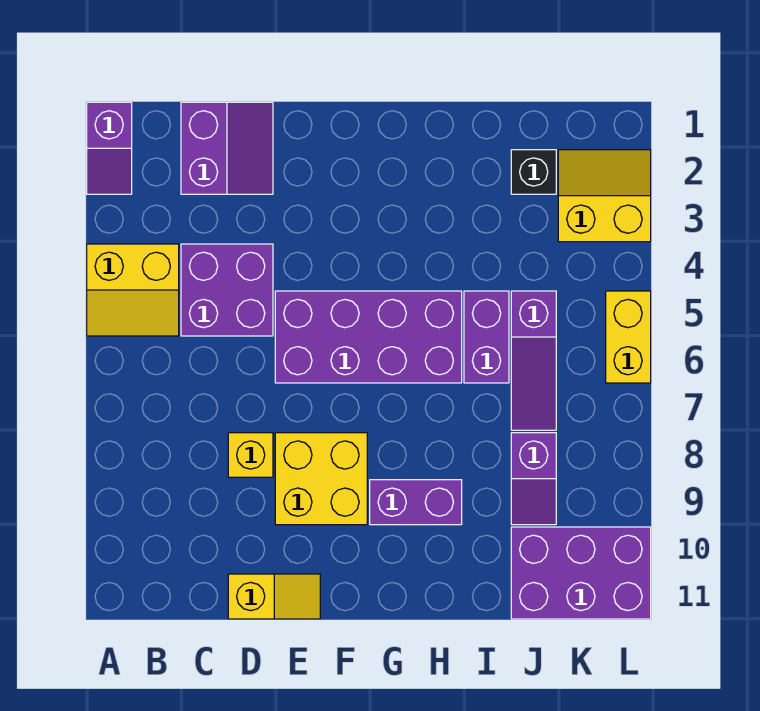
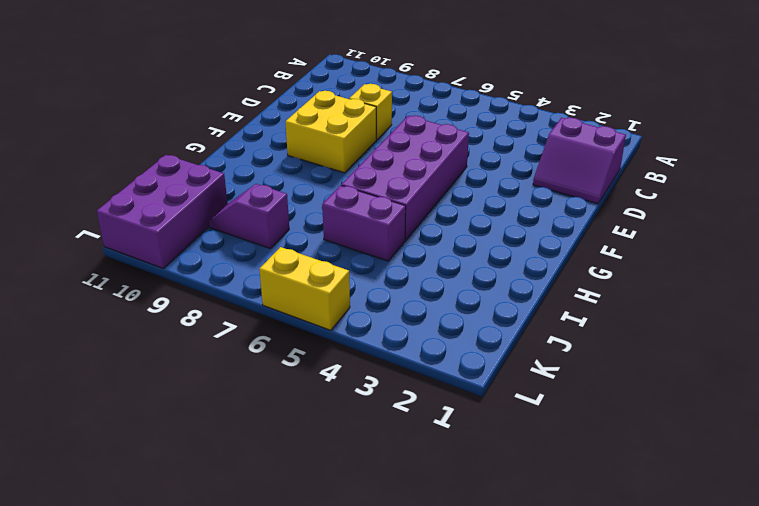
none -> purple slope A1:A2 level 1 top 1
none -> yellow slope A4:B5 level 1 top 4
none -> purple brick C4:D5 level 1

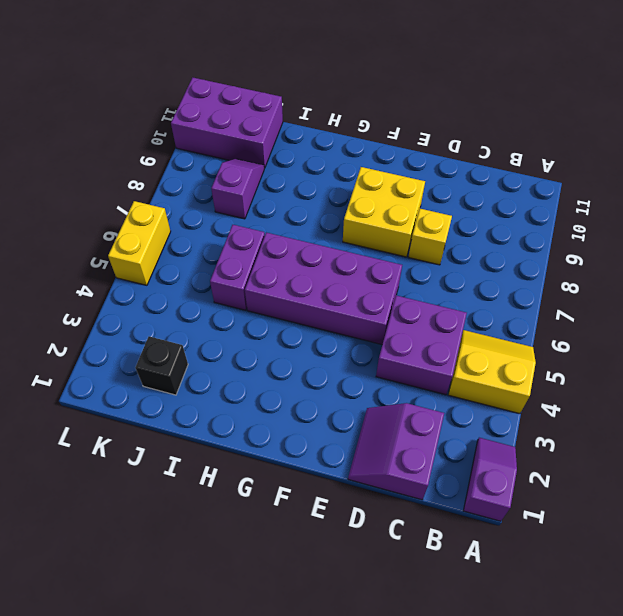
none -> yellow slope D11:E11 level 1 top D
none -> purple brick G9:H9 level 1
none -> purple slope J5:J7 level 1 top 5

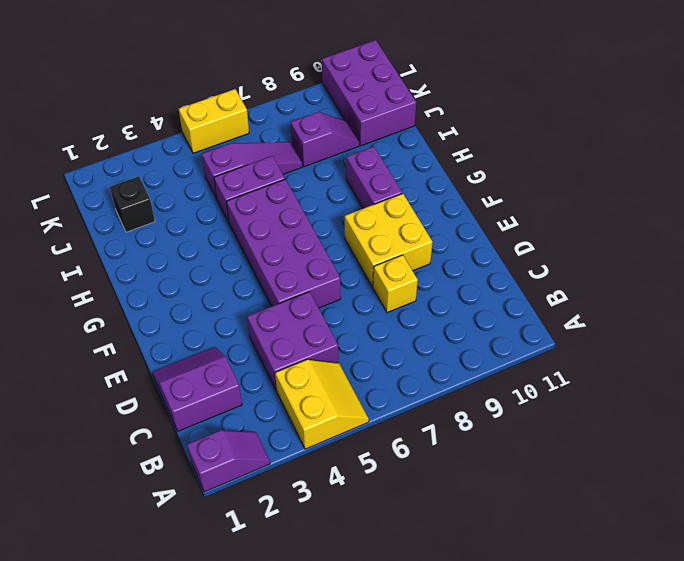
none -> yellow slope D11:E11 level 1 top D
none -> yellow slope K2:L3 level 1 top 3

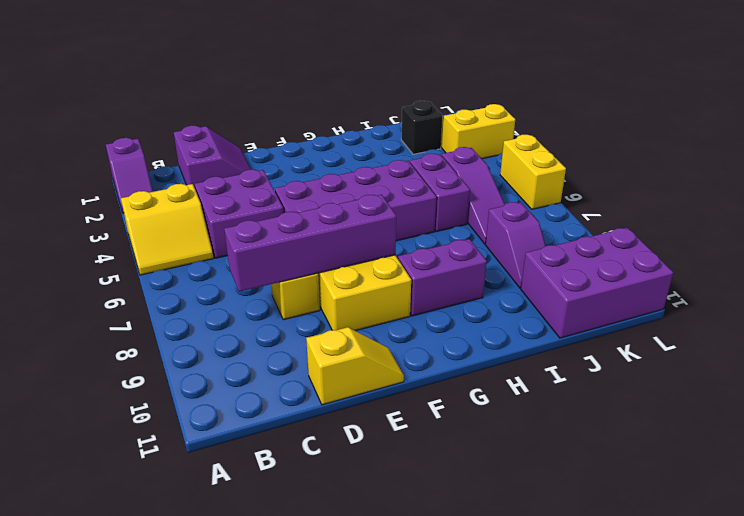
purple brick C8:F8 level 2 -> none

